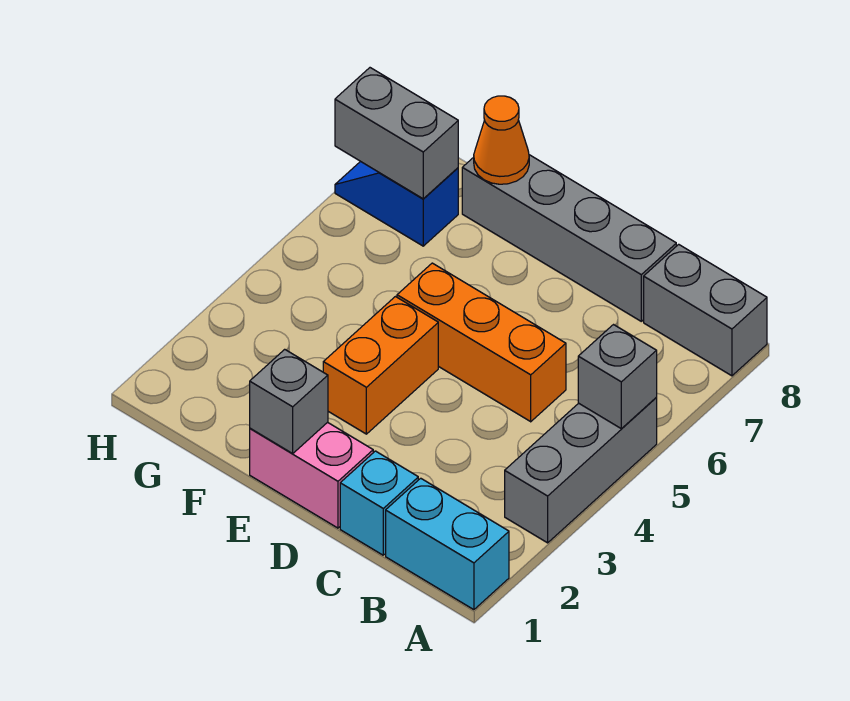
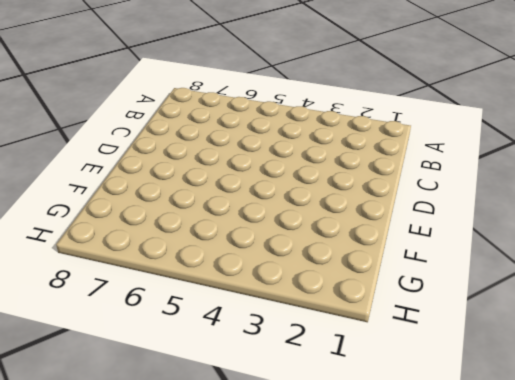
none -> cyan brick A1:B1 level 1
none -> grey brick A3:A5 level 1
none -> grey brick A8:B8 level 1

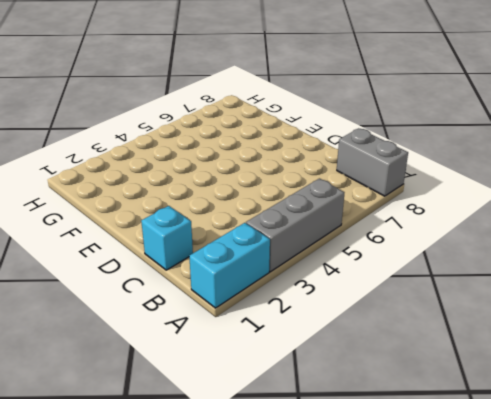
cyan brick A1:A2 level 1 -> cyan brick A1:B1 level 1
none -> orange brick C5:E5 level 1
none -> grey brick C8:F8 level 1
none -> pink brick D1:E1 level 1

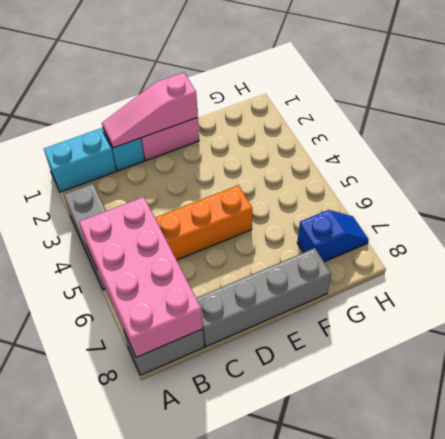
pink brick A5:B8 level 2 -> grey brick A5 level 2
pink slope C1:E1 level 2 top E -> grey brick E1 level 2
none -> orange brick E3:E4 level 1
none -> orange cone F8 level 2
none -> grey brick G7:H7 level 2

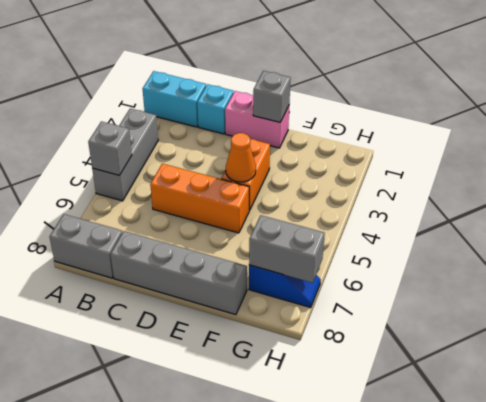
orange cone E4 level 2 -> orange cone F8 level 2

